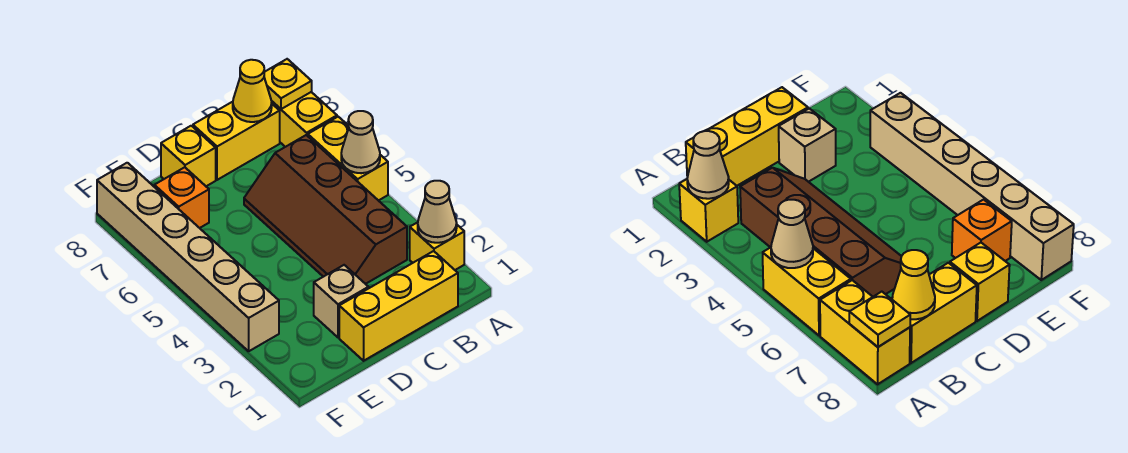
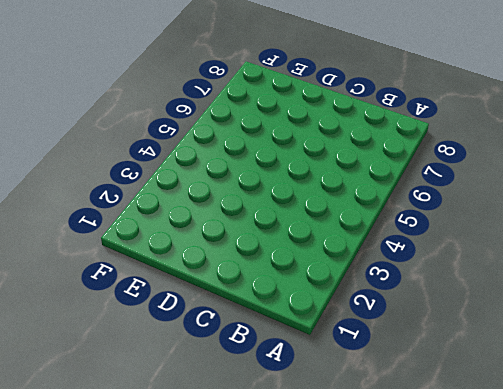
none -> yellow brick A2 level 1
none -> yellow brick A5:A6 level 1
none -> yellow brick A7:A8 level 1

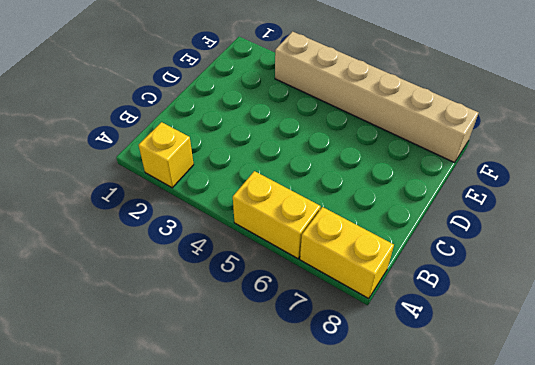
none -> yellow brick B1:D1 level 1
none -> brown slope B3:C6 level 1 top B
none -> yellow brick B8:C8 level 1

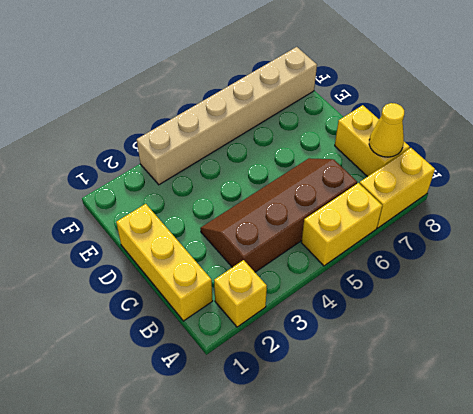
none -> tan brick D2 level 1
none -> yellow brick D8 level 1
none -> orange brick E7 level 1

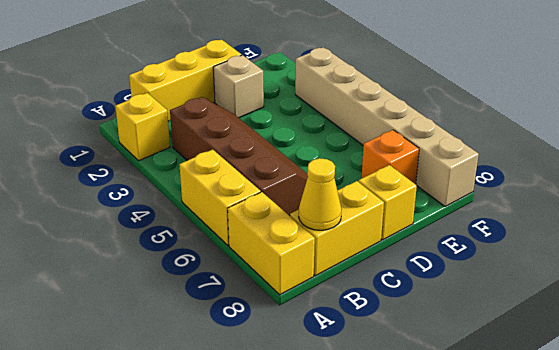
none -> tan cone A2 level 2
none -> tan cone A5 level 2
none -> yellow plate A8 level 2

